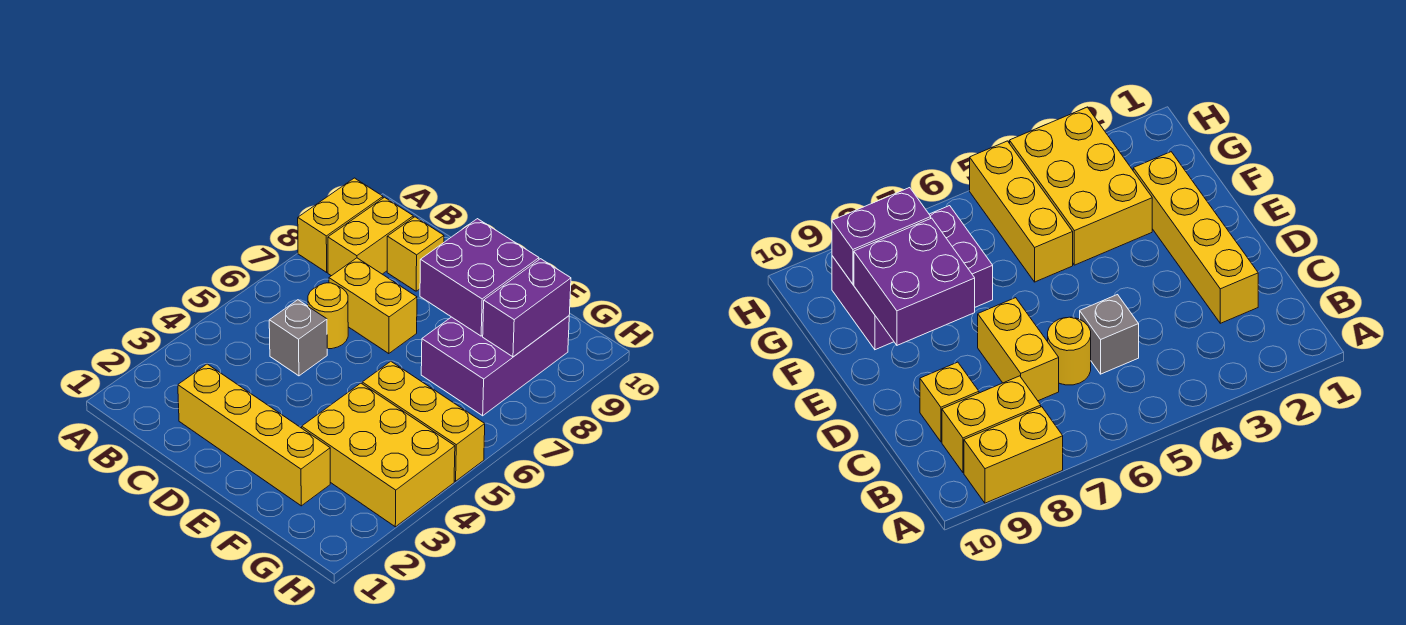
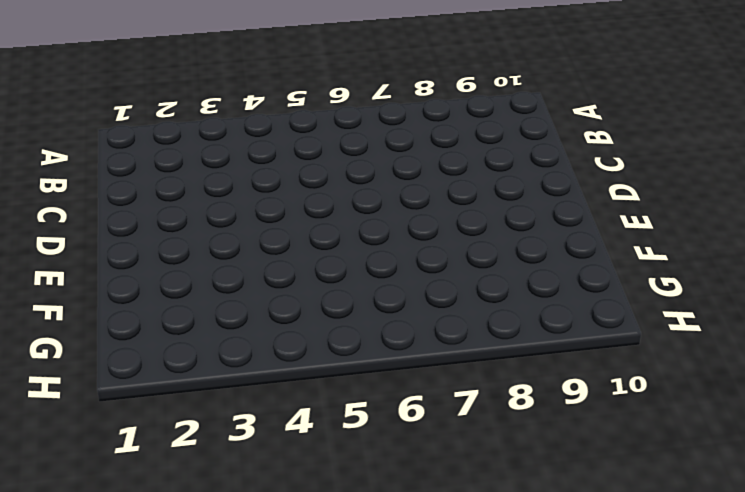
none -> yellow brick A8:A9 level 1
none -> yellow brick B8:B9 level 1
none -> yellow brick C2:F2 level 1

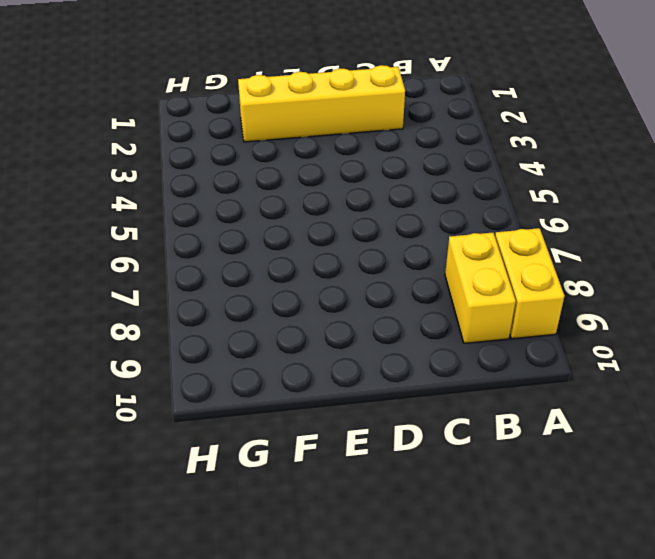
none -> grey brick C5 level 1
none -> yellow round brick C6 level 1
none -> yellow brick C7:D7 level 1

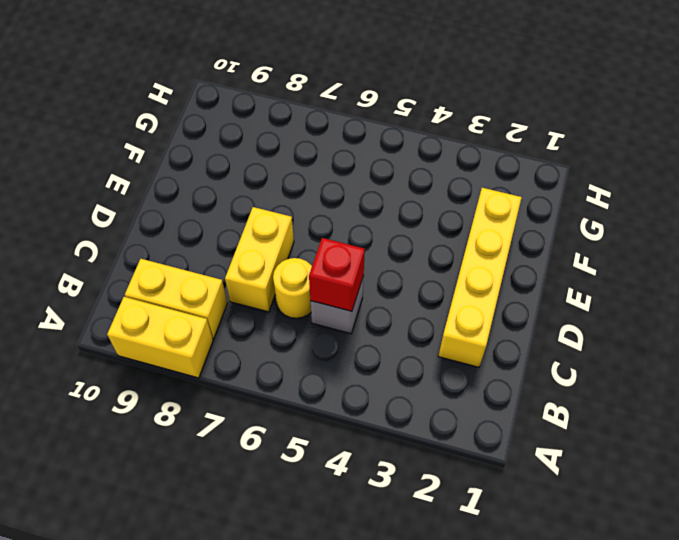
red brick C5 level 2 -> none
none -> yellow brick C9 level 1
none -> yellow brick F3:H4 level 1
none -> yellow brick F5:H5 level 1

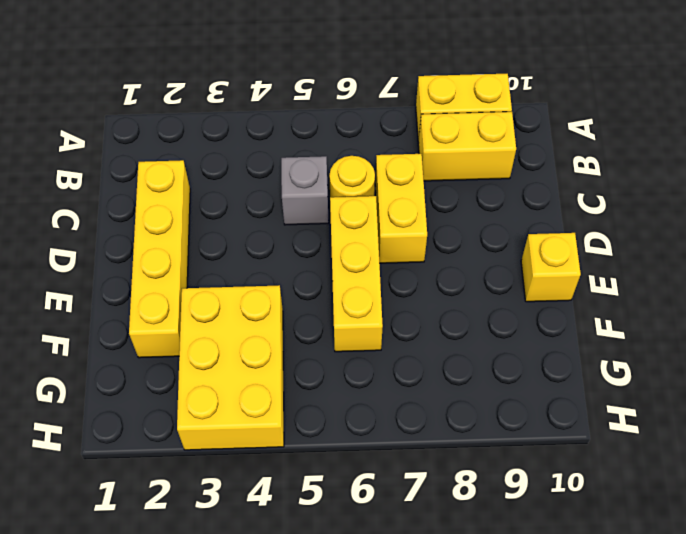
yellow brick D6:F6 level 1 -> yellow brick F5:H5 level 1
yellow brick E10 level 1 -> yellow brick C9 level 1
none -> purple brick F7:G9 level 1
none -> purple brick E8:F9 level 2
none -> purple brick G8:G9 level 2

